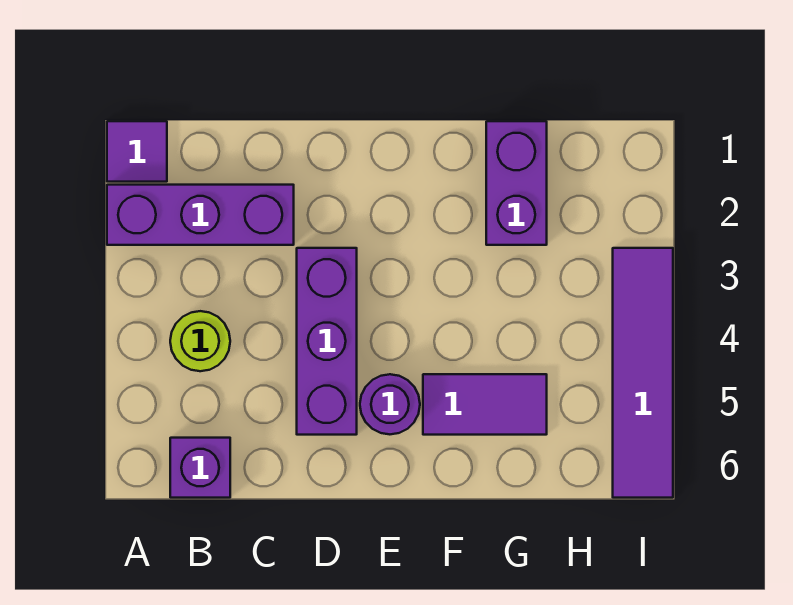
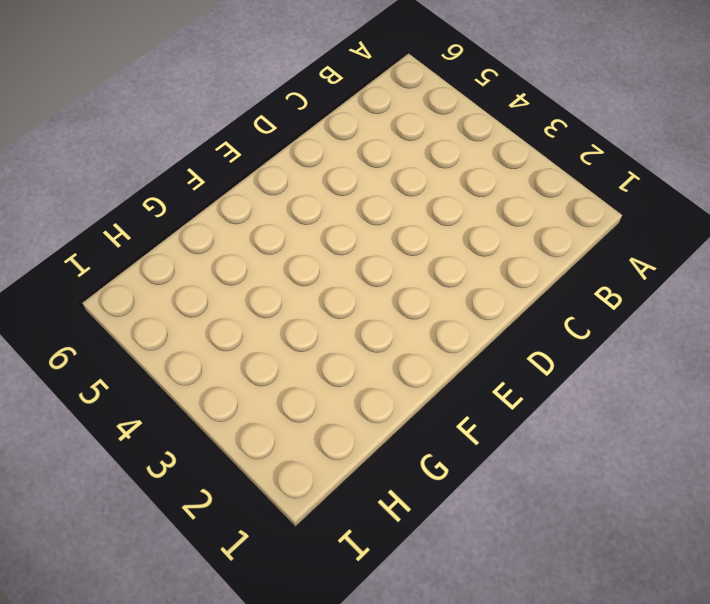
none -> purple tile A1 level 1
none -> purple brick A2:C2 level 1

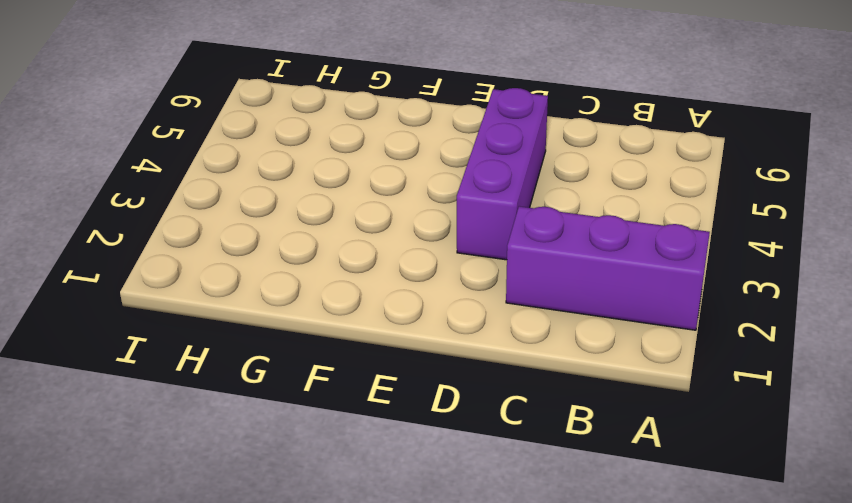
none -> purple tile A1 level 1
none -> lime round brick B4 level 1

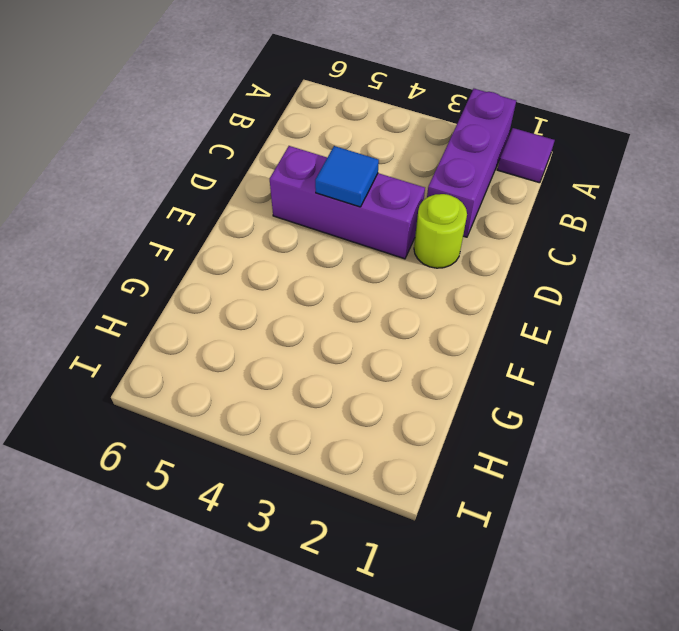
lime round brick D2 level 1 -> lime round brick B4 level 1
blue tile D4 level 2 -> none
none -> purple brick B6 level 1
none -> purple round brick E5 level 1

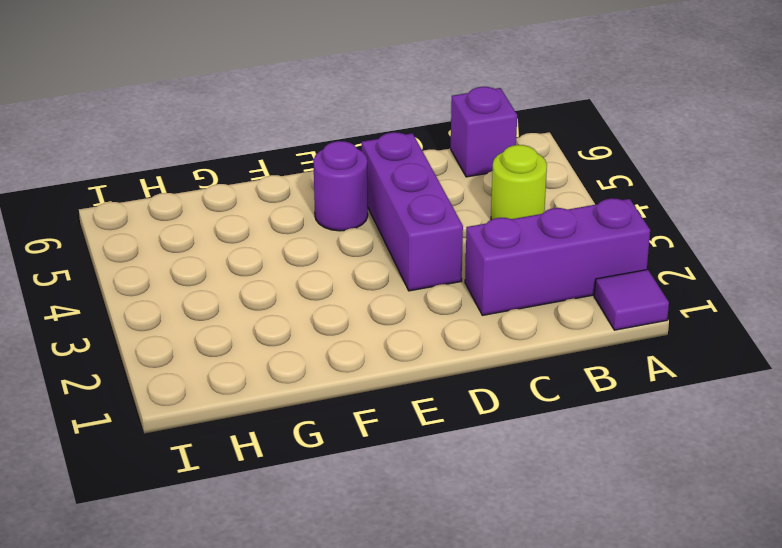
none -> purple tile F5:G5 level 1
none -> purple brick G1:G2 level 1

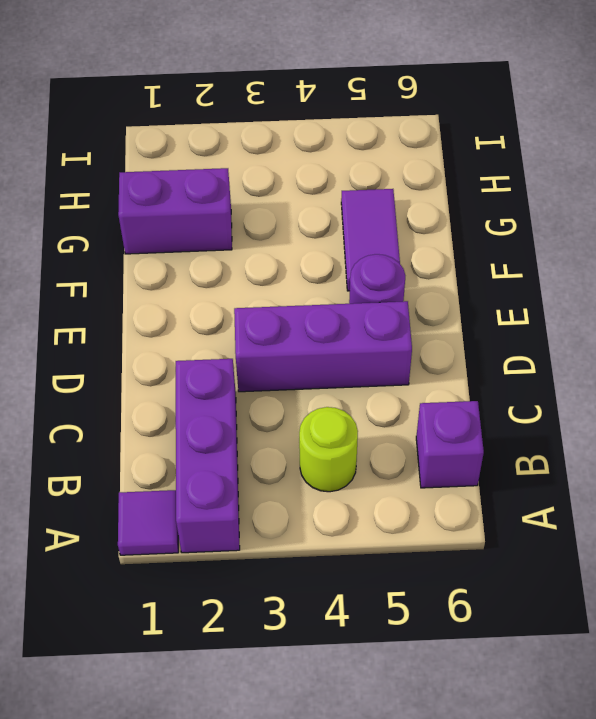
none -> purple tile I3:I6 level 1

